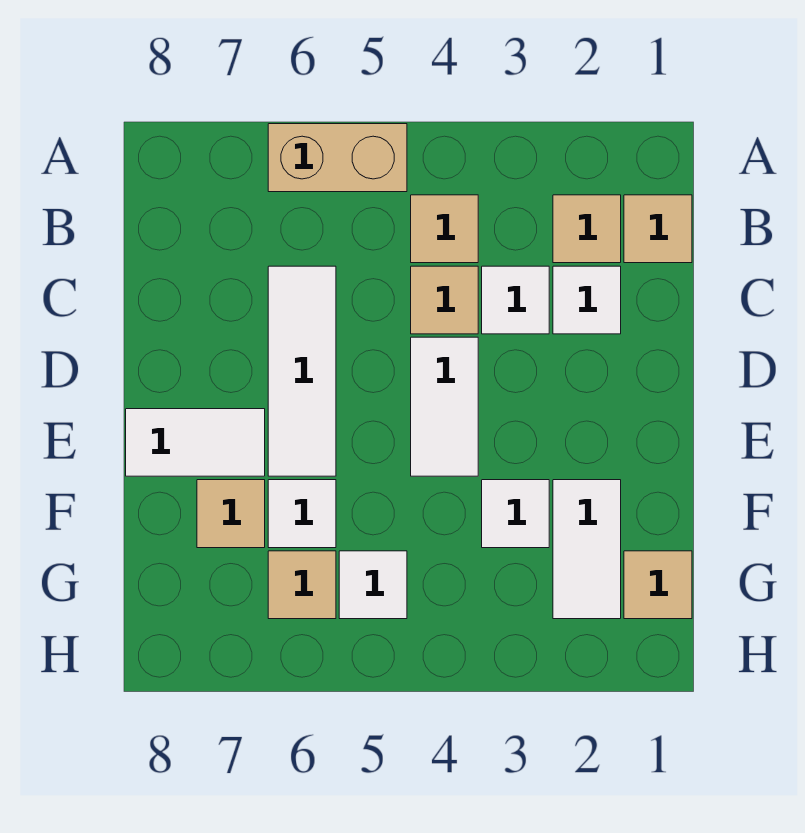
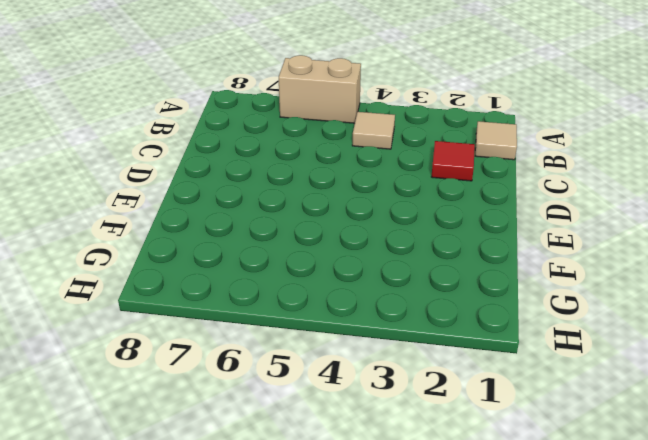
red tile C2 level 1 -> white tile C2 level 1
none -> tan tile B2 level 1
none -> white tile C3 level 1
none -> tan tile C4 level 1

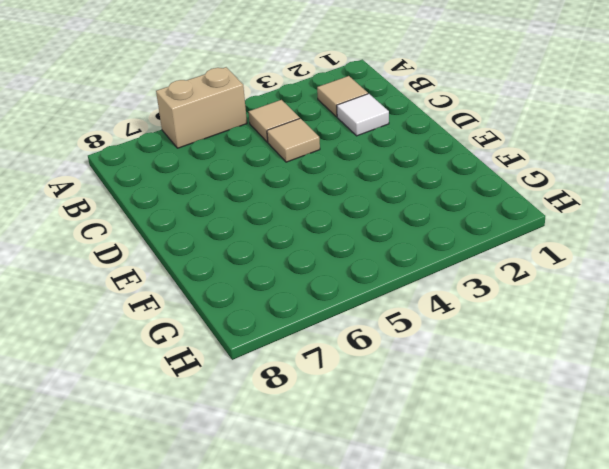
none -> tan tile B1 level 1
none -> white tile C3 level 1
none -> white tile C6:E6 level 1

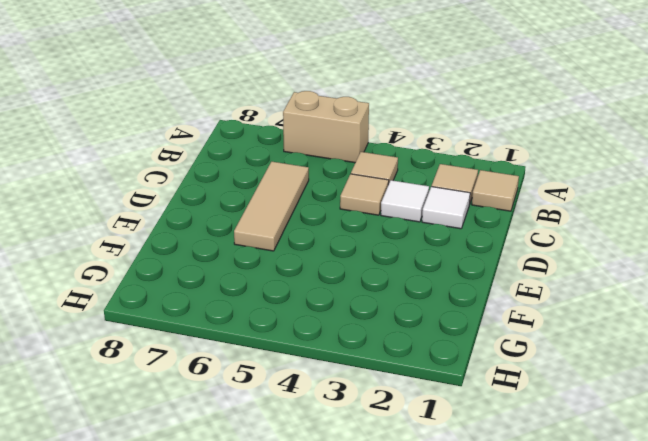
tan tile C6:E6 level 1 -> white tile C6:E6 level 1
none -> white tile D4:E4 level 1
none -> white tile E7:E8 level 1
none -> white tile F2:G2 level 1

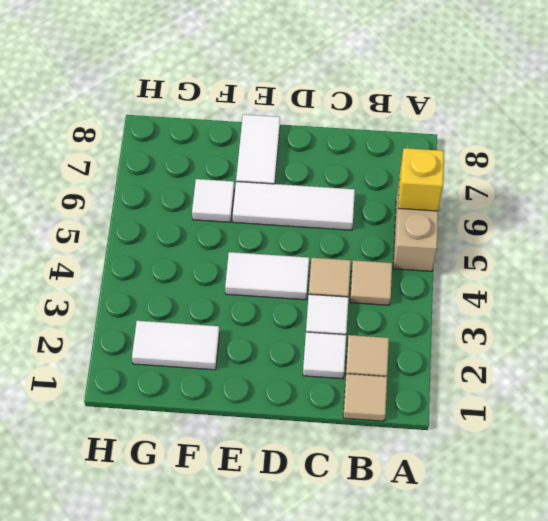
yellow brick A6 level 2 -> none
none -> white tile F3 level 1
none -> tan tile F7 level 1
none -> tan tile G1 level 1

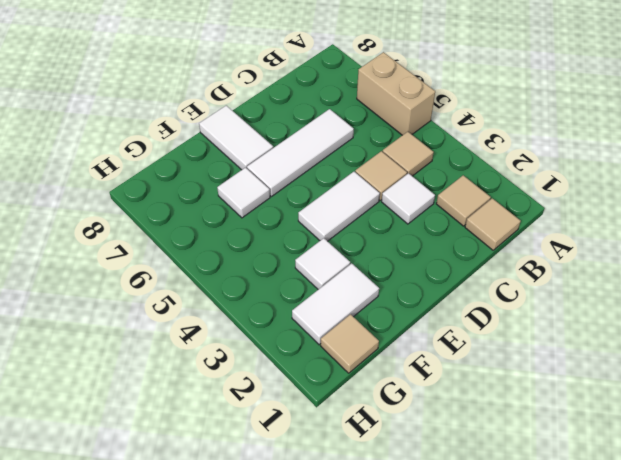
none -> white tile C2 level 1
none -> tan tile F7 level 1
none -> white tile G5 level 1

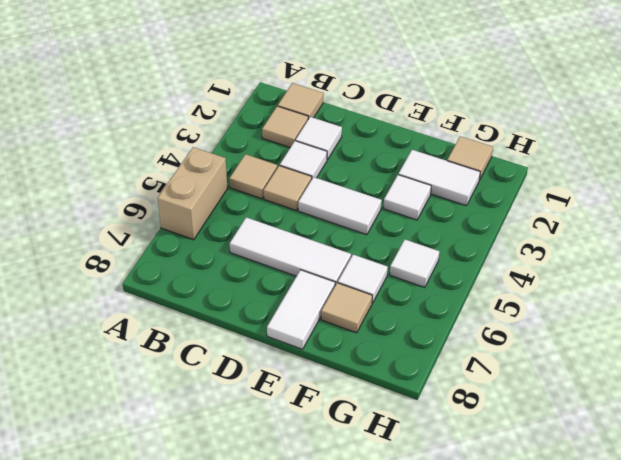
none -> tan tile G6 level 1

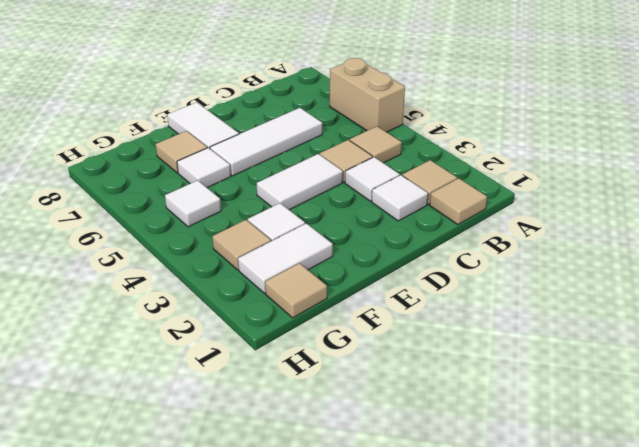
tan tile G3 level 1 -> tan tile G6 level 1

